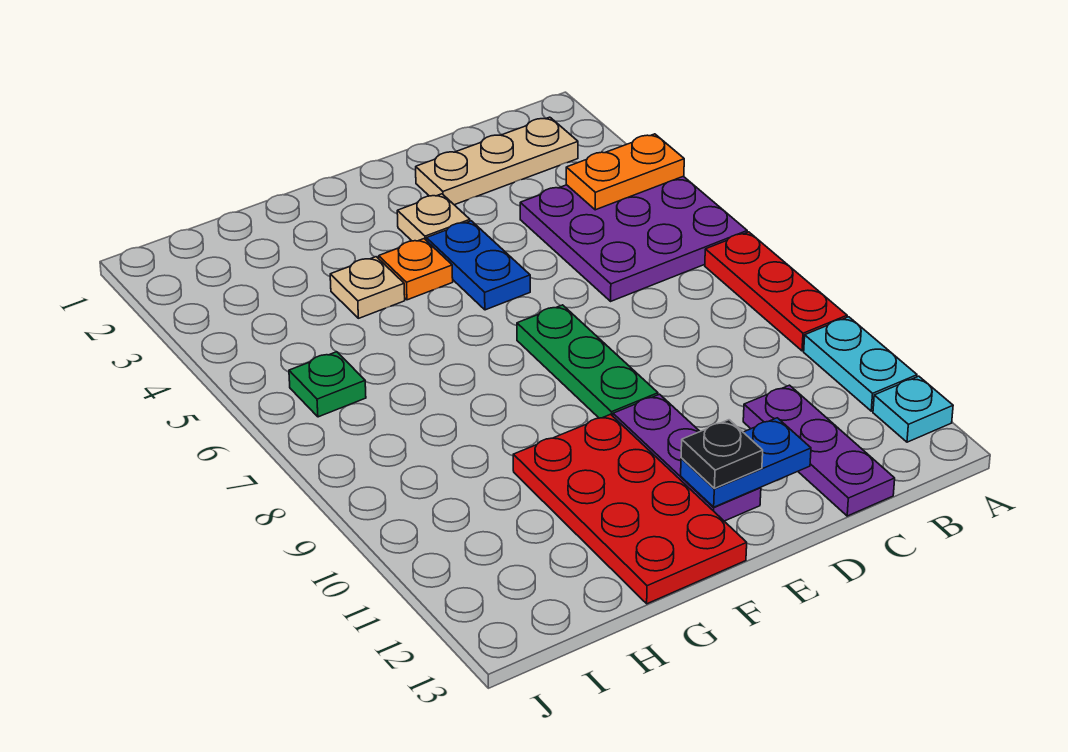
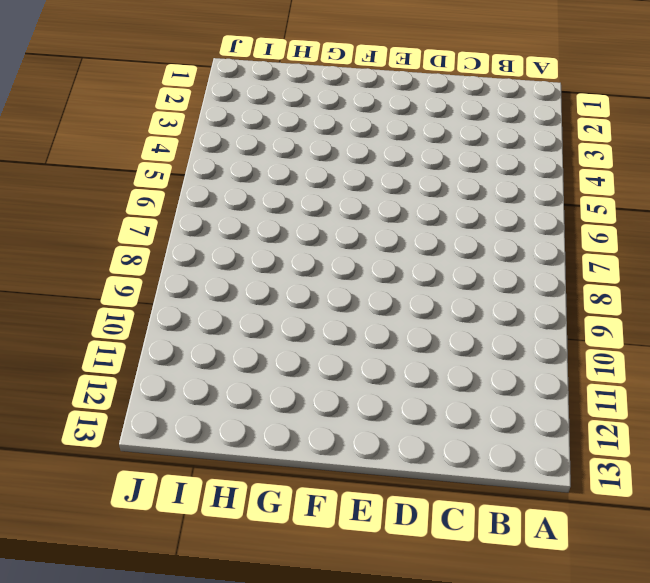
none -> purple plate A4:C6 level 1
none -> red plate A7:A9 level 1
none -> cyan plate A10:A11 level 1

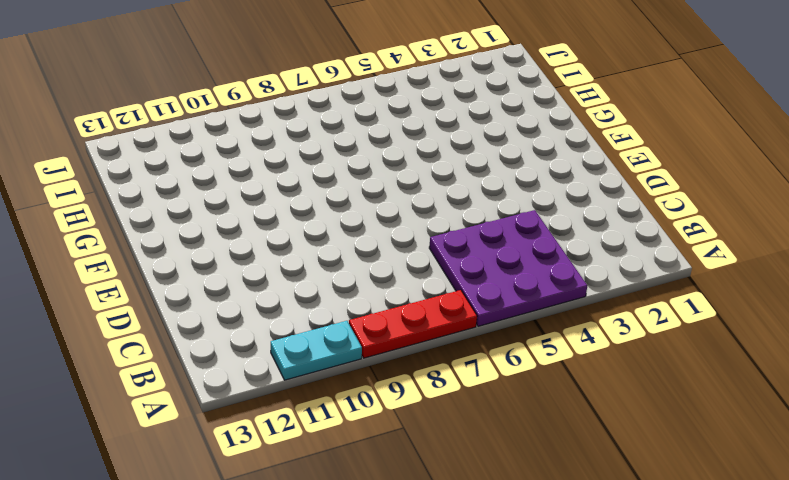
none -> cyan plate A12 level 1
none -> tan plate B2:D2 level 1
none -> purple plate C11:C13 level 1

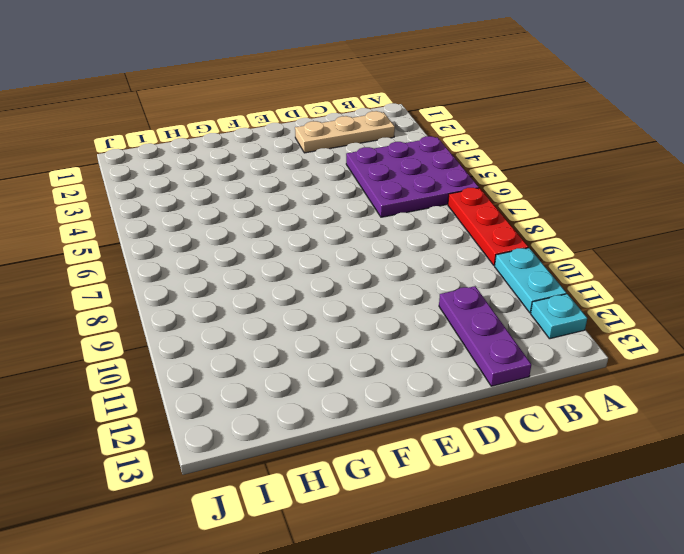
none -> tan plate E3 level 1
none -> blue plate E4:E5 level 1
none -> green plate E7:E9 level 1

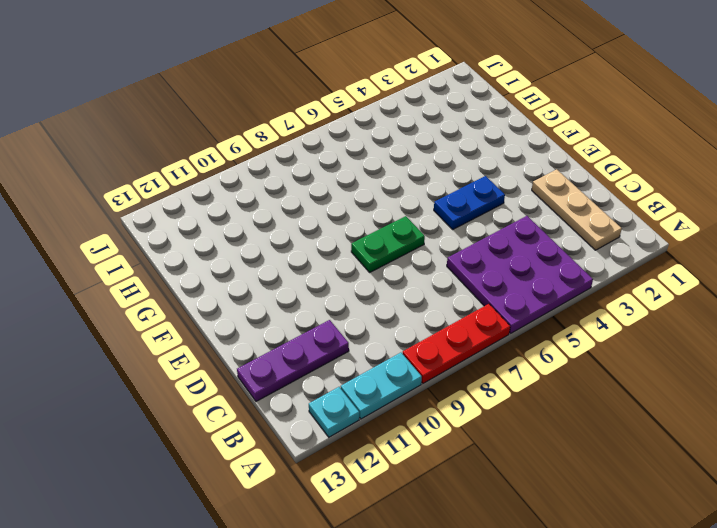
green plate E7:E8 level 1 -> green plate E7:E9 level 1
none -> tan plate E3 level 1
none -> purple plate E10:E12 level 1
none -> orange plate F4 level 1

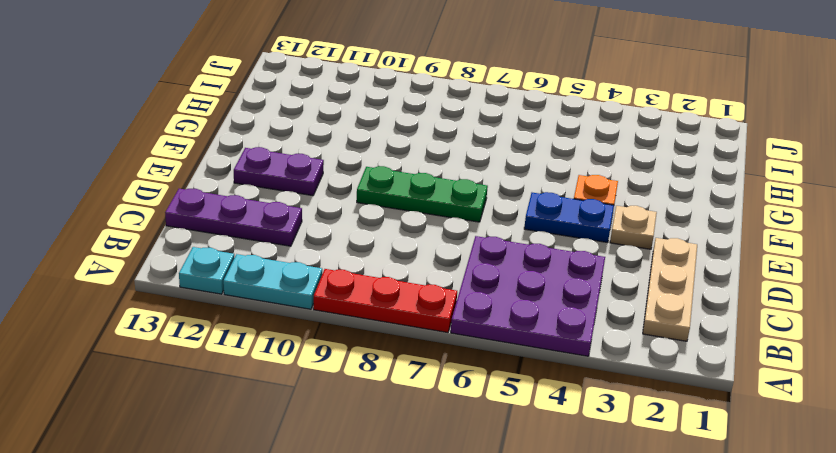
purple plate E11:E12 level 1 -> purple plate E10:E12 level 1
none -> red plate F10:G13 level 1
none -> tan plate G4 level 1
none -> green plate I6 level 1

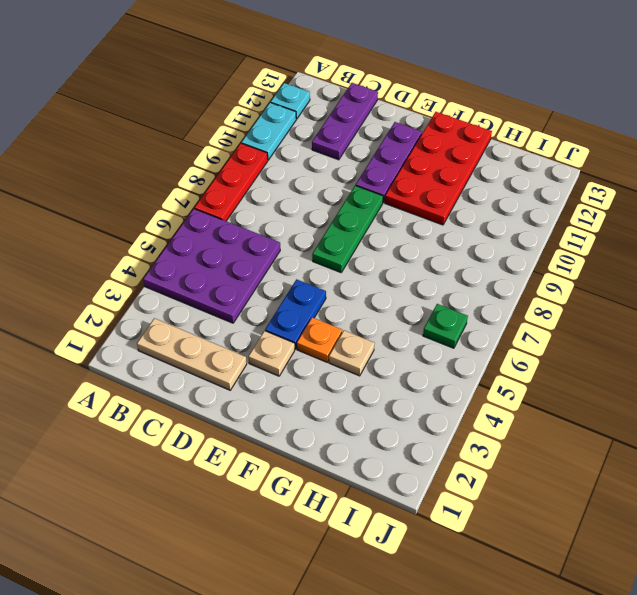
none -> orange plate A4:B4 level 2
none -> blue plate D12:E12 level 2
none -> black plate E12 level 3

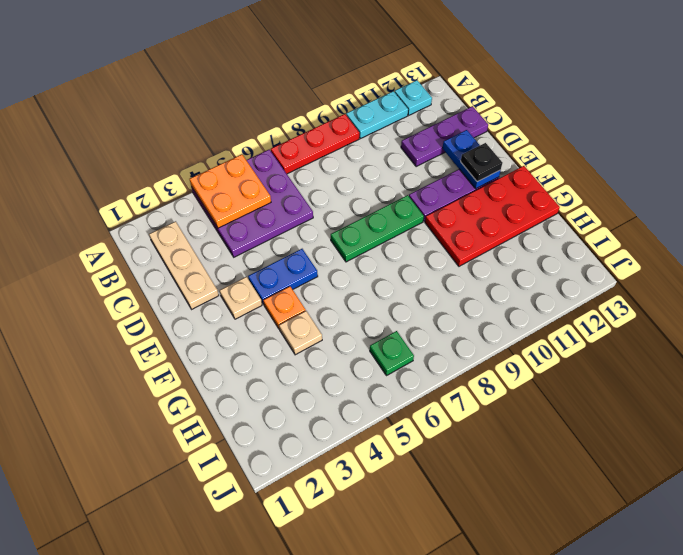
orange plate A4:B5 level 2 -> orange plate A4:B4 level 2

